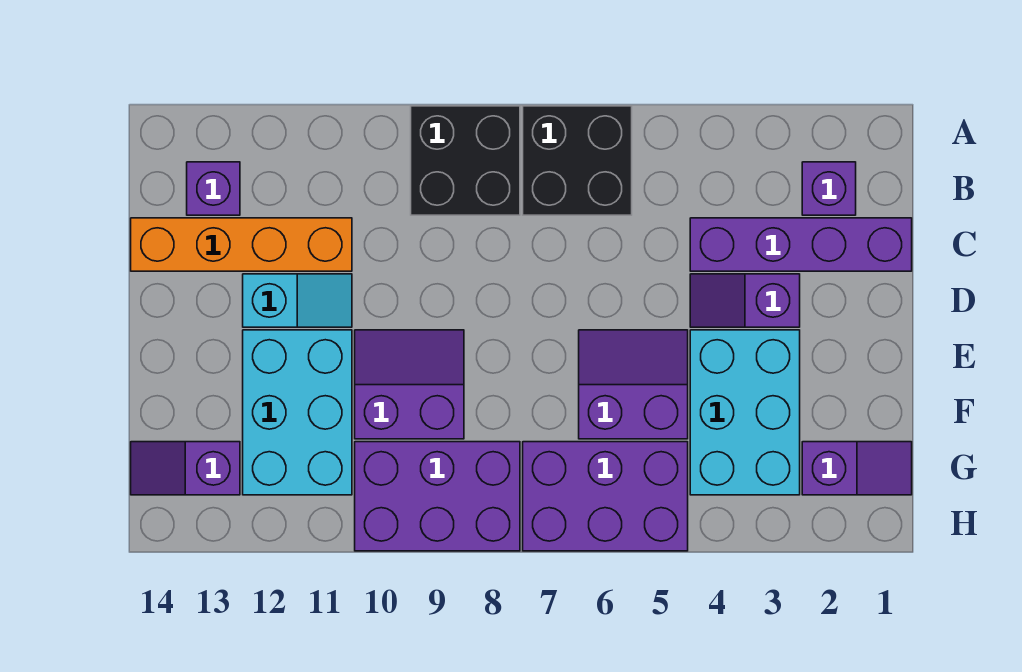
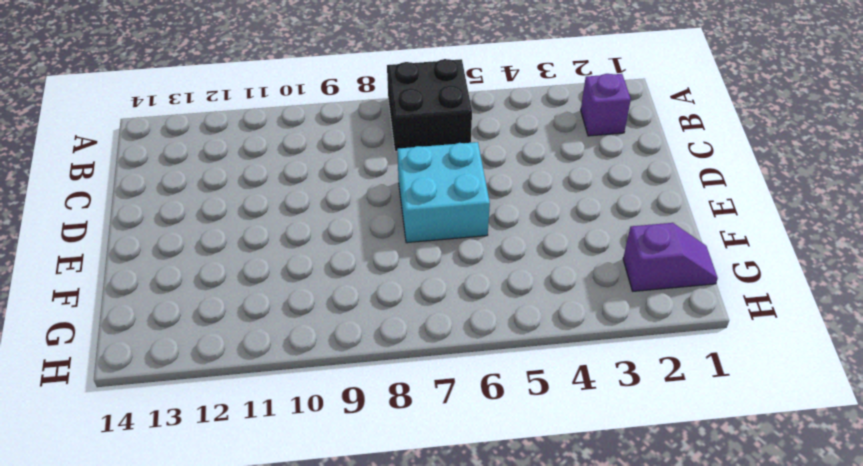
cyan brick D6:E7 level 1 -> purple slope E5:F6 level 1 top F
none -> black brick A8:B9 level 1
none -> purple brick B13 level 1
none -> purple brick C1:C4 level 1

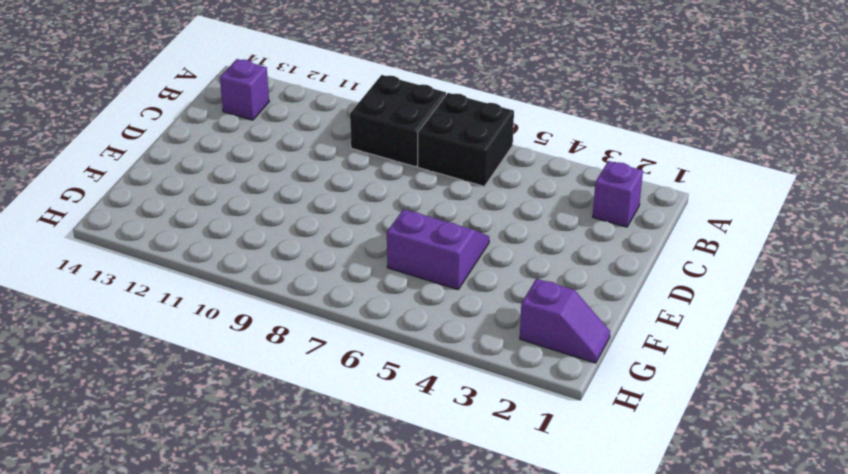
none -> purple brick C1:C4 level 1
none -> orange brick C11:C14 level 1
none -> purple slope D3:D4 level 1 top 3

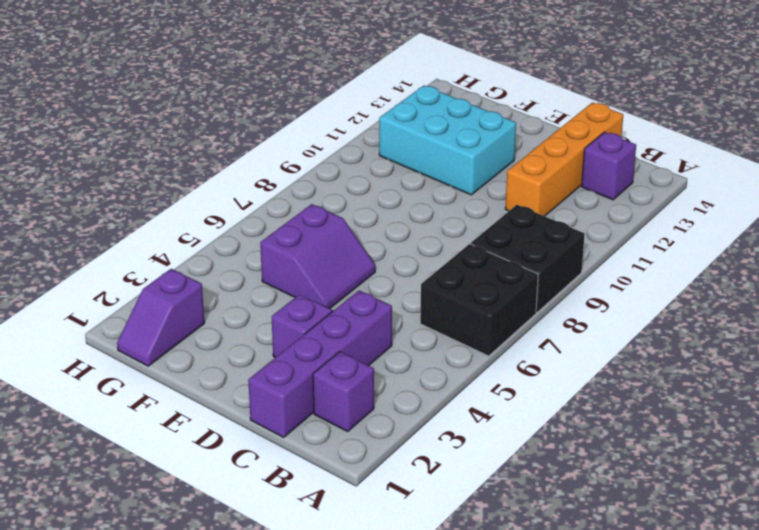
none -> cyan slope D11:D12 level 1 top 12
none -> cyan brick E3:G4 level 1
none -> purple slope E9:F10 level 1 top F

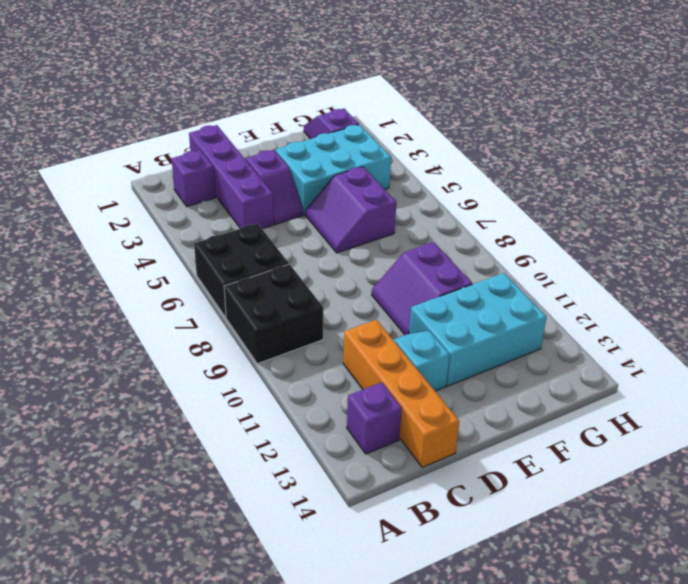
none -> purple brick G5:H7 level 1
none -> purple brick G8:H10 level 1
none -> purple slope G13:G14 level 1 top 13

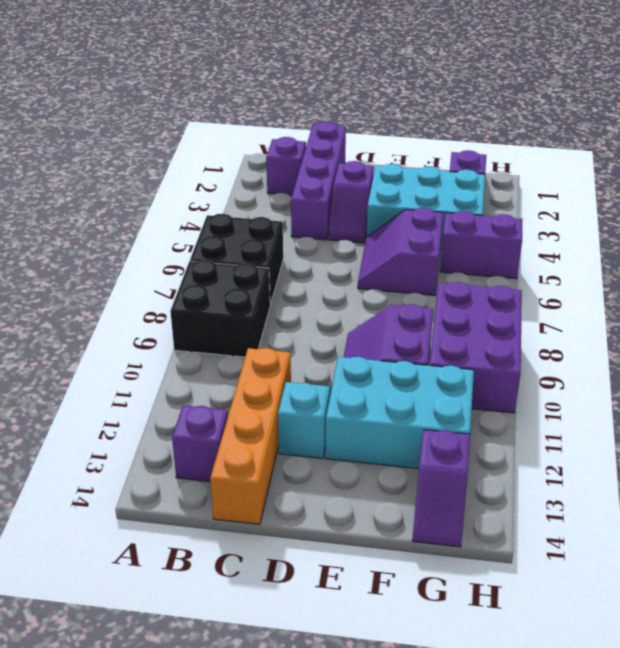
purple brick G5:H5 level 1 -> purple brick G5:H7 level 1

